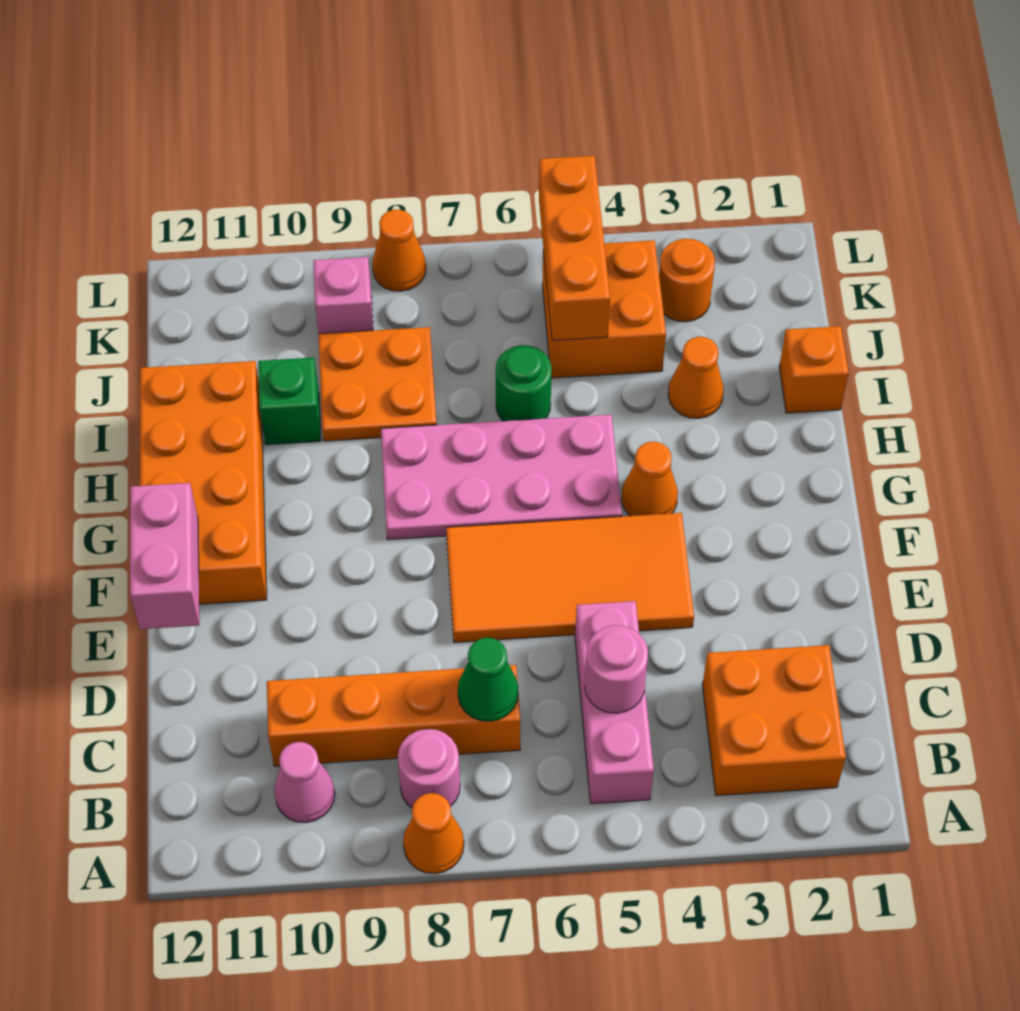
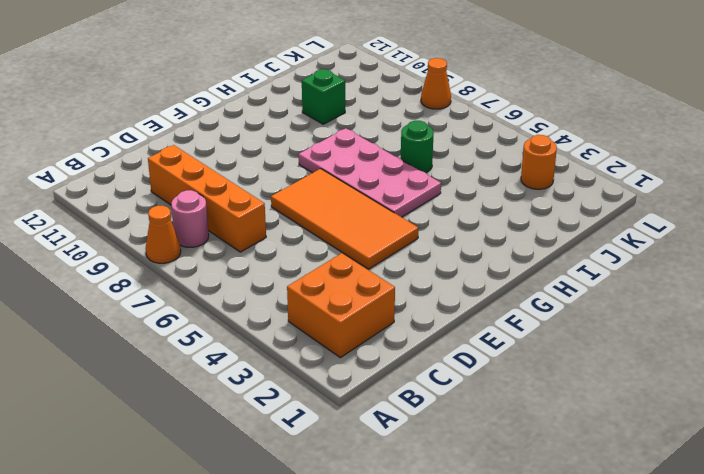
none -> pink brick B5:D5 level 1
none -> pink cone B10 level 1
none -> orange brick F11:I12 level 1

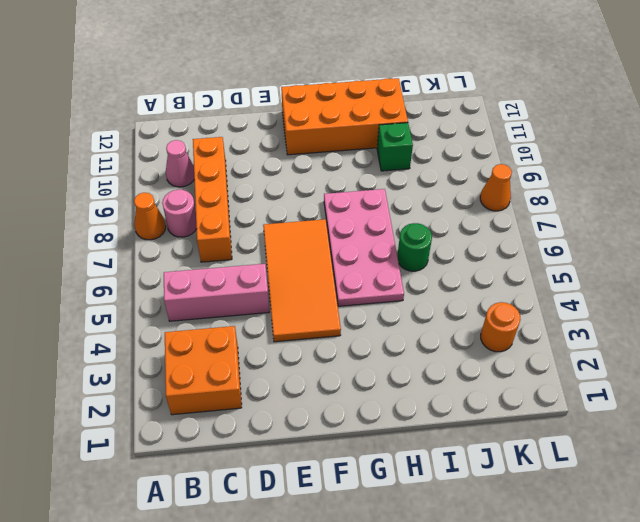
none -> orange cone G4 level 1
none -> orange brick I1 level 1
none -> orange cone I3 level 1

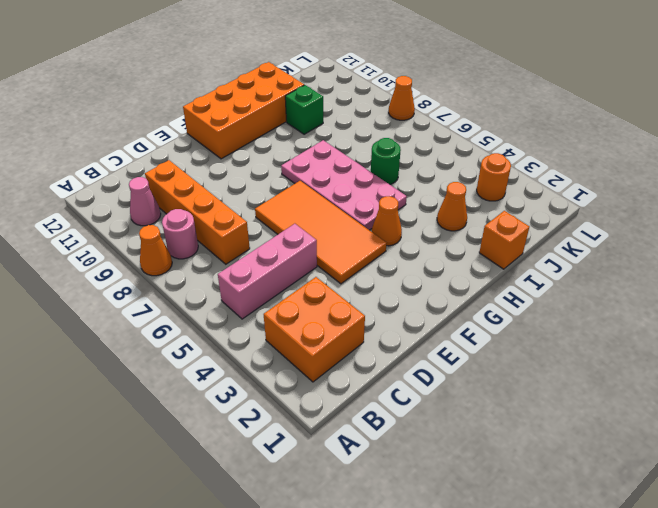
none -> orange plate I8:J9 level 1
none -> orange brick J4:K5 level 1
none -> pink brick K9 level 1

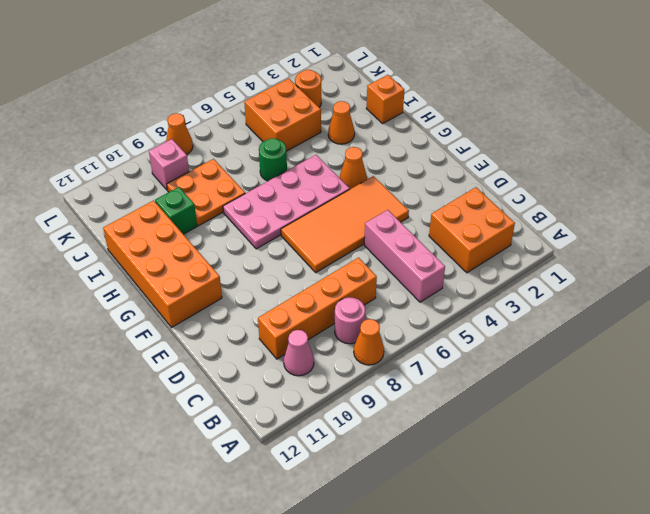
none -> pink round brick C5 level 2
none -> green cone C7 level 2
none -> pink brick E12:F12 level 2

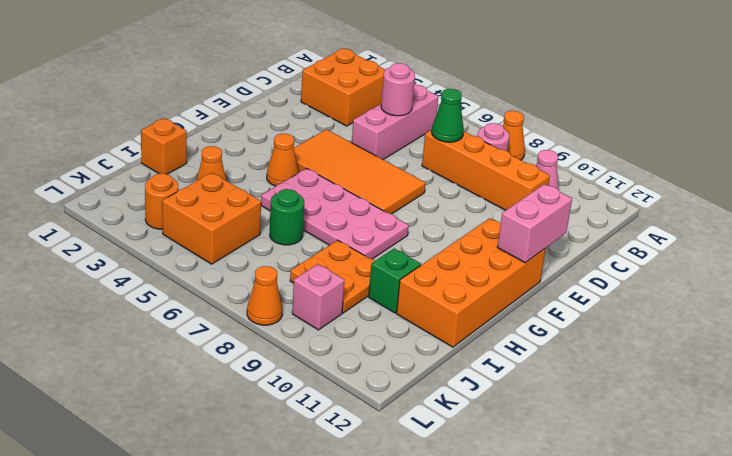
none -> orange brick J5:L5 level 2

